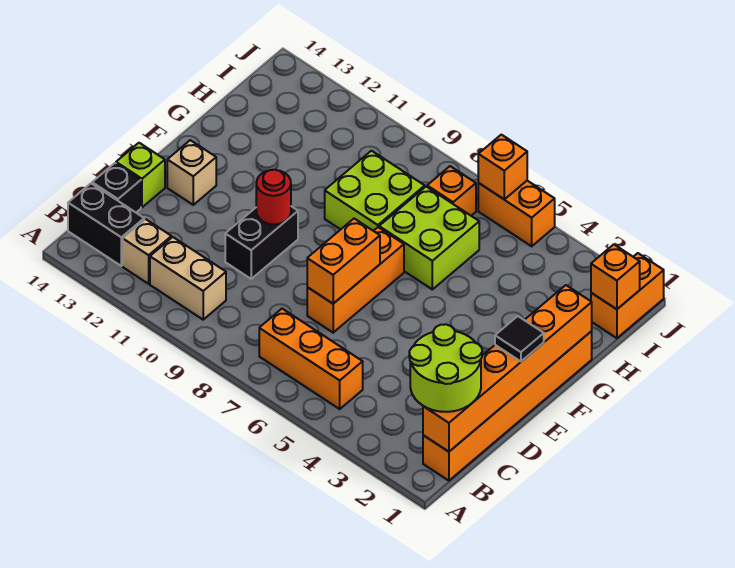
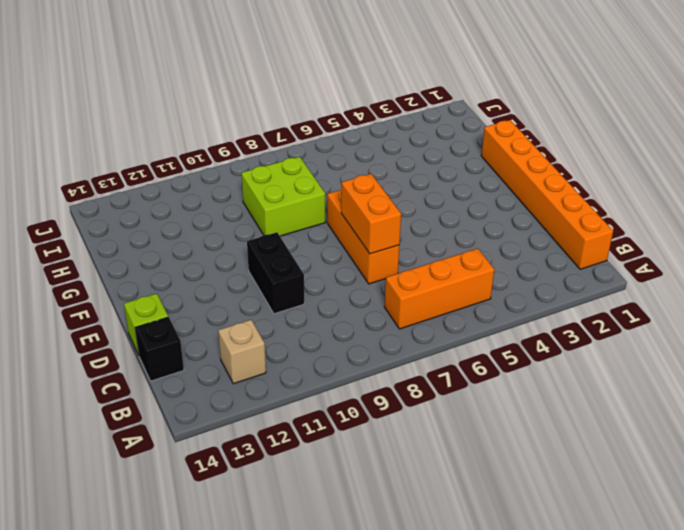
none -> tan brick B10:B11 level 1
none -> black brick B13:B14 level 1
none -> tan brick E13 level 1

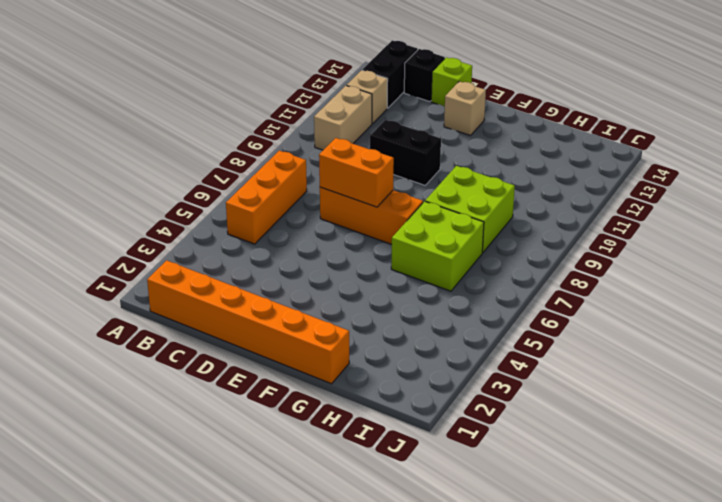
none -> orange brick I1:J1 level 1
none -> orange brick I7 level 1
none -> orange brick J5:J6 level 1

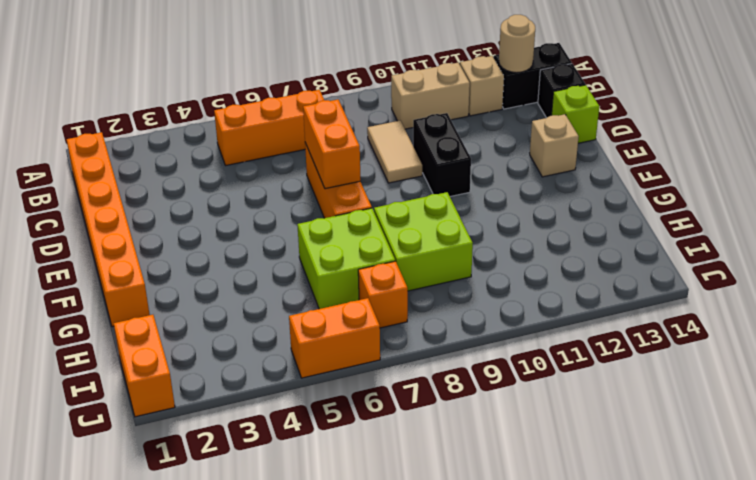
tan round brick B13 level 2 -> none
tan tile C9:D9 level 1 -> none
none -> orange brick B1:G1 level 2
none -> red round brick E10 level 2
none -> orange brick I1 level 2

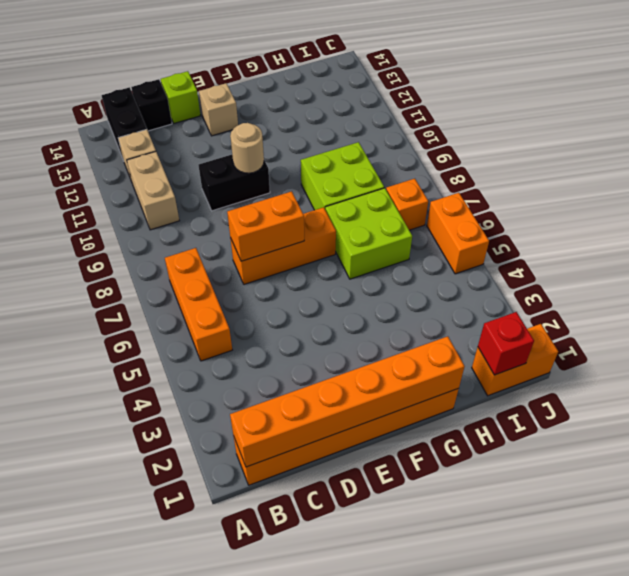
tan round brick E10 level 2 -> red round brick E10 level 2
red brick I1 level 2 -> orange brick I1 level 2
none -> orange brick J6 level 2
none -> lime round brick B1:C2 level 3
none -> black tile E1 level 3

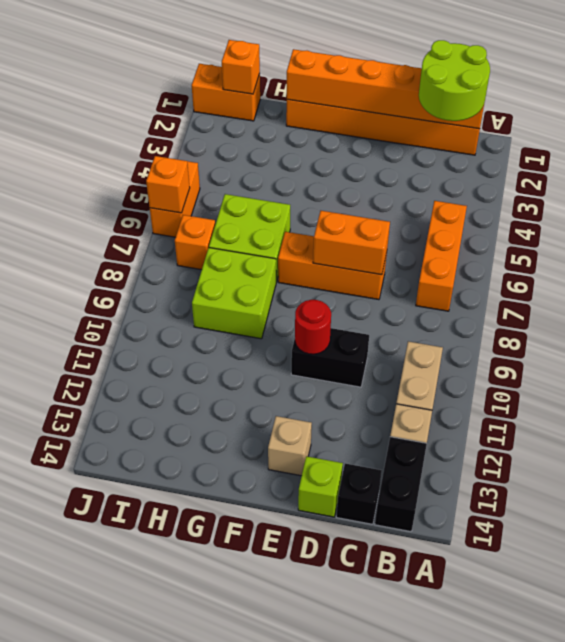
none -> black tile E1 level 3

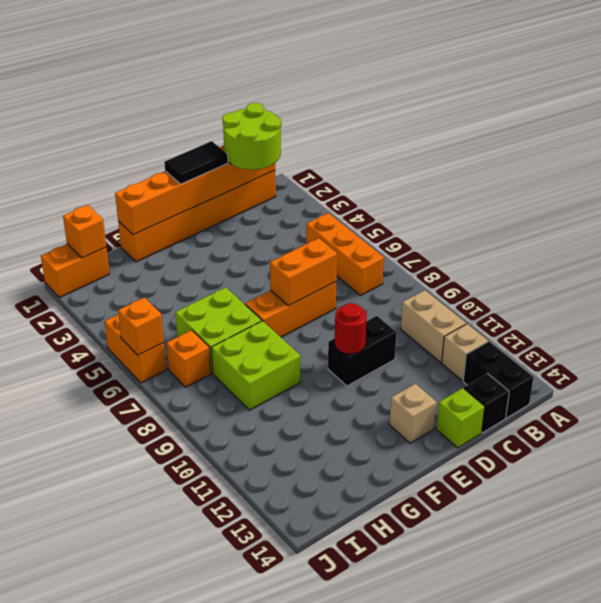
black tile D1:E1 level 3 -> black tile E1 level 3

